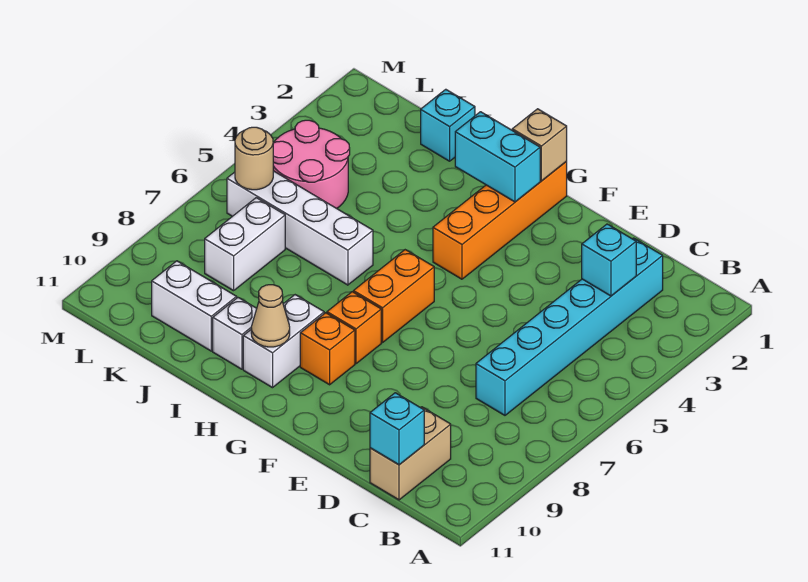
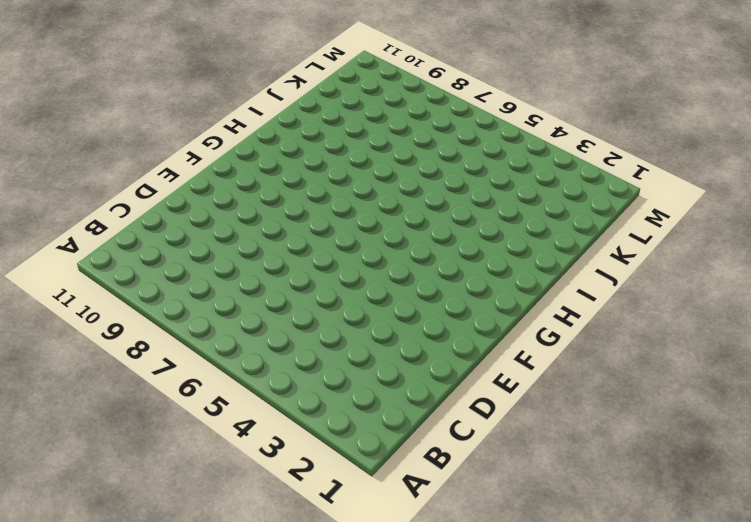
none -> cyan brick C2:C7 level 1
none -> tan brick C10:C11 level 1
none -> orange brick G1:G4 level 1

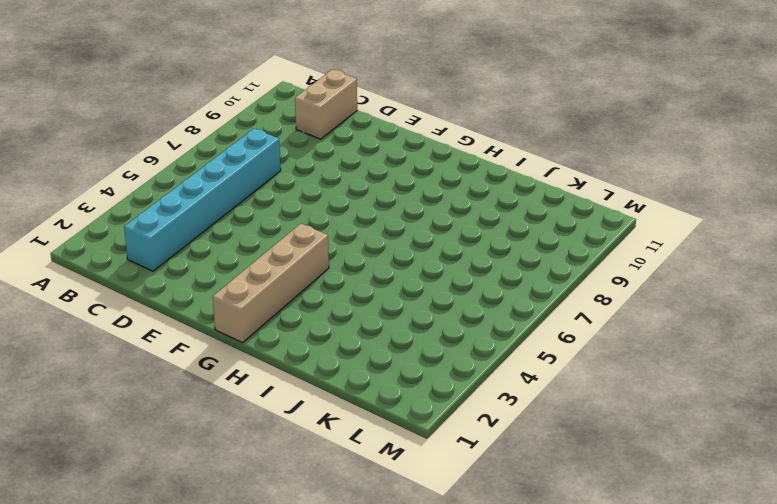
tan brick G1:G4 level 1 -> orange brick G1:G4 level 1
none -> orange brick G6:G7 level 1
none -> orange brick G8 level 1
none -> orange brick G9 level 1

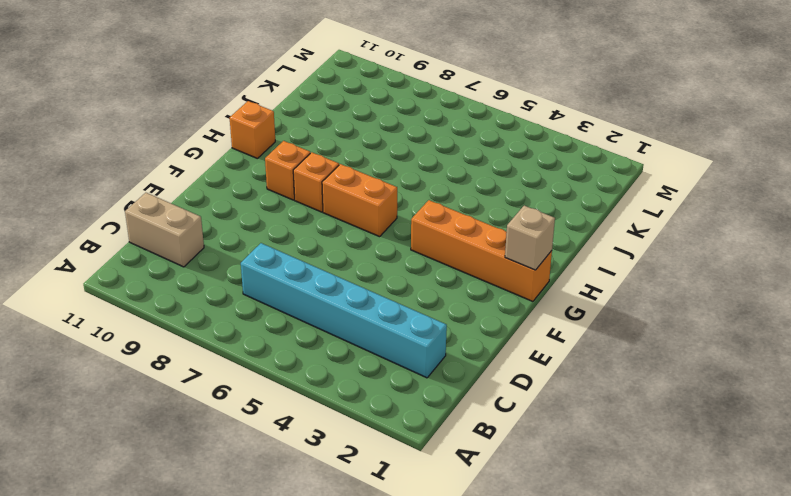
orange brick H11 level 1 -> none
none -> white brick H9:H10 level 1
none -> white brick I6:L6 level 1
none -> white brick I10 level 1

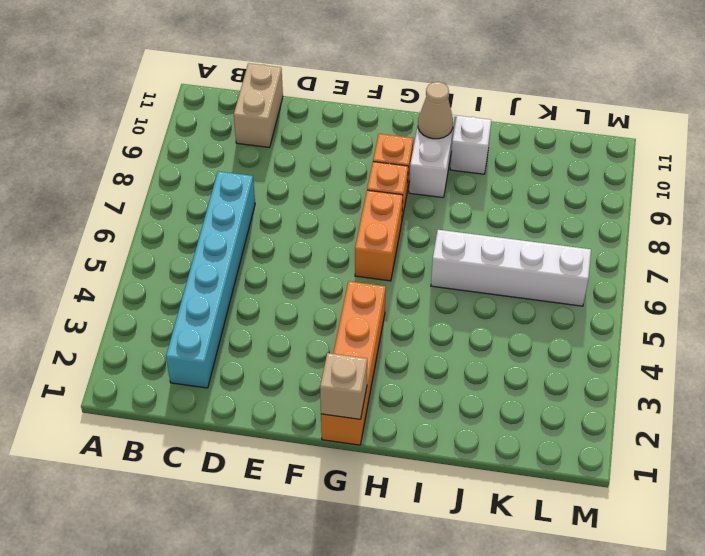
none -> cyan brick J1 level 1
none -> white brick J10:K10 level 1
none -> pink round brick K4:L5 level 1

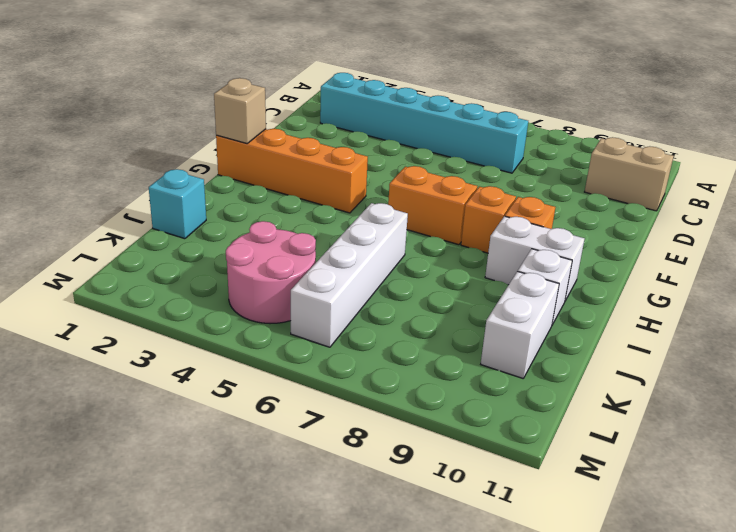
none -> white brick K7:K8 level 1
none -> cyan brick C3 level 2
none -> cyan brick C11 level 2

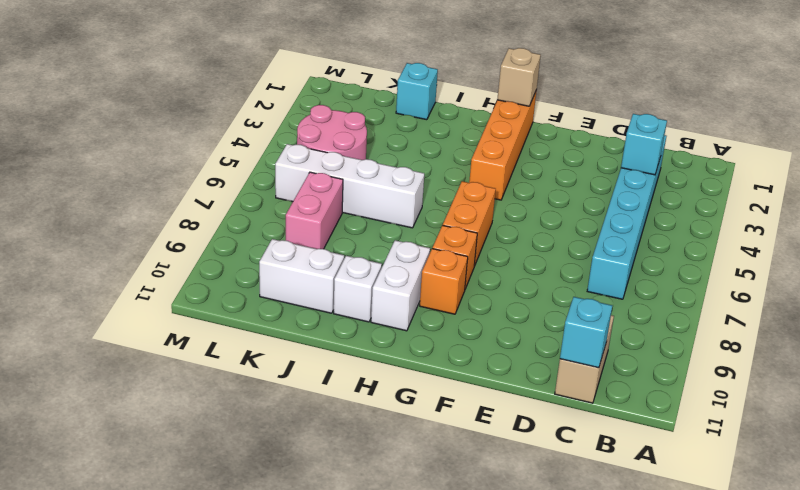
pink brick K7:K8 level 1 -> white brick K7:K8 level 1
none -> cyan brick G2:H2 level 2
none -> tan cone H10 level 2
none -> tan round brick L6 level 2

